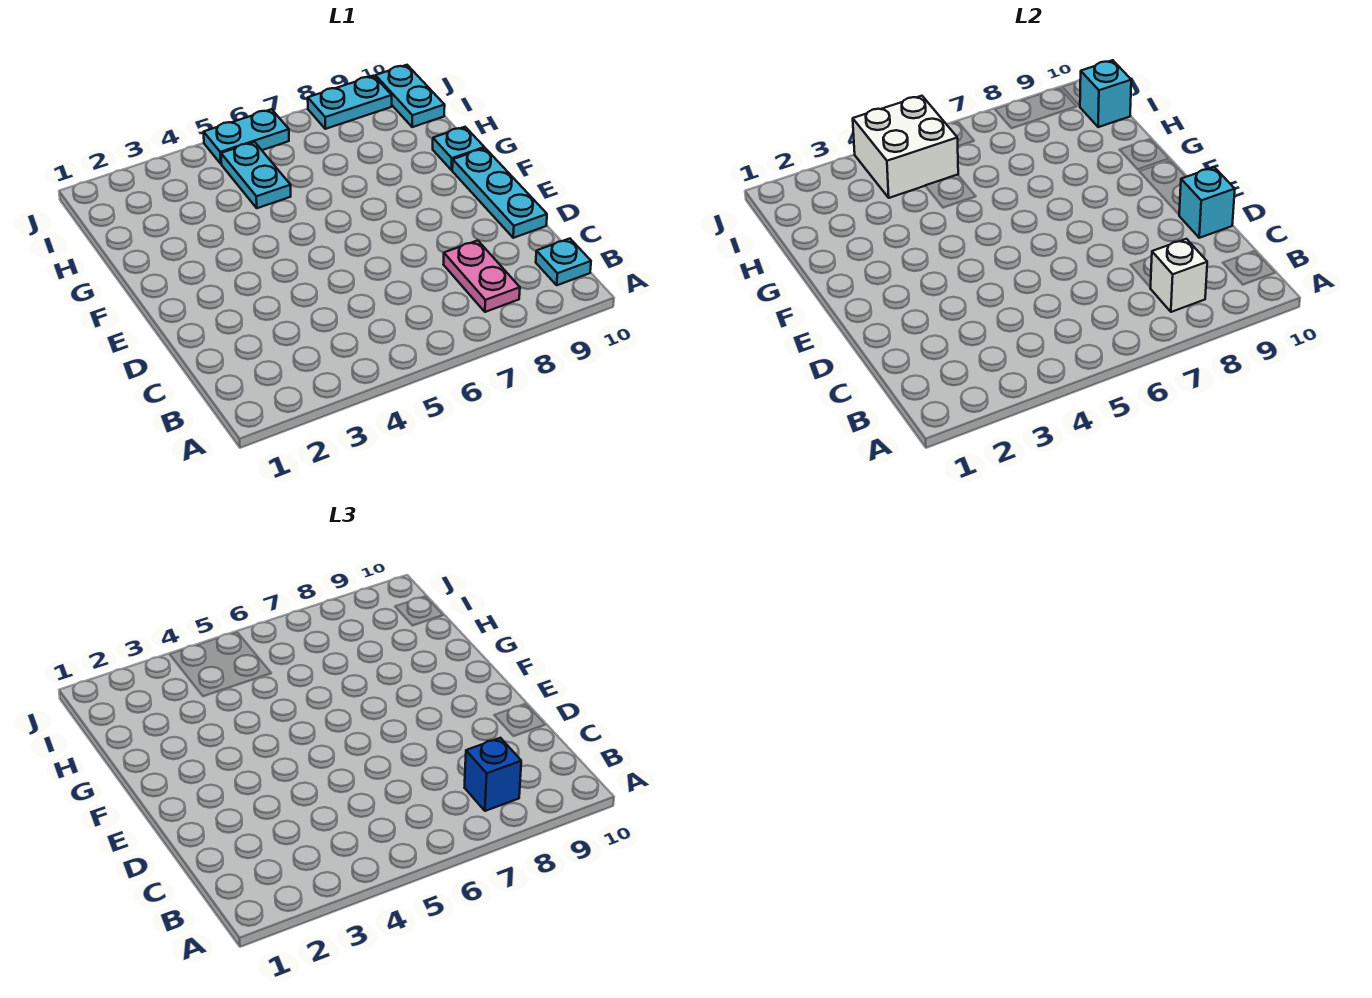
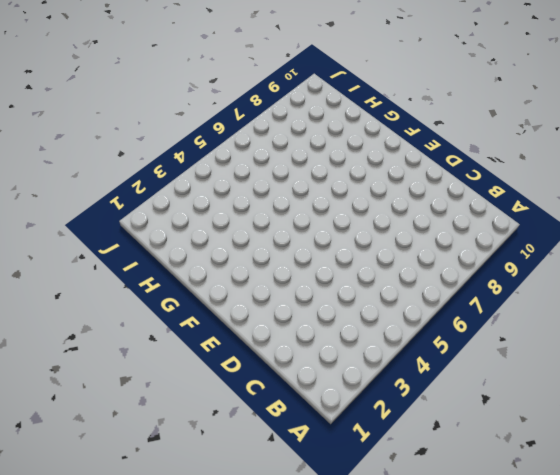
none -> pink plate B8:C8 level 1
none -> cyan plate B10 level 1
none -> cyan plate D10:F10 level 1

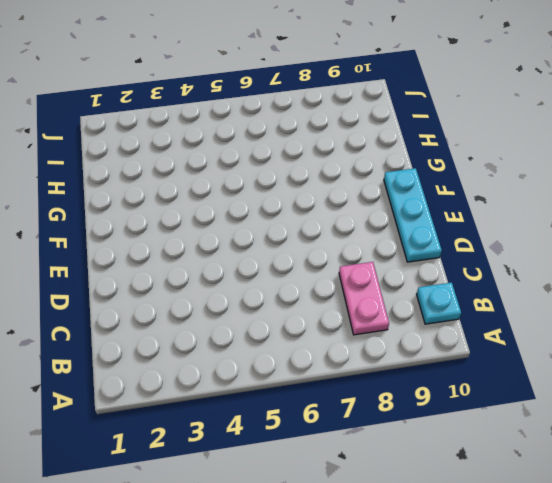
none -> cyan plate G10 level 1
none -> cyan plate H5:I5 level 1
none -> cyan plate I10:J10 level 1

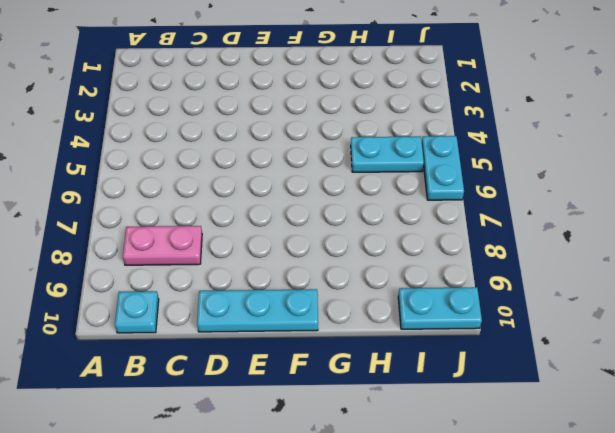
none -> cyan plate G10 level 1
none -> cyan plate J8:J9 level 1
none -> white brick B8 level 2

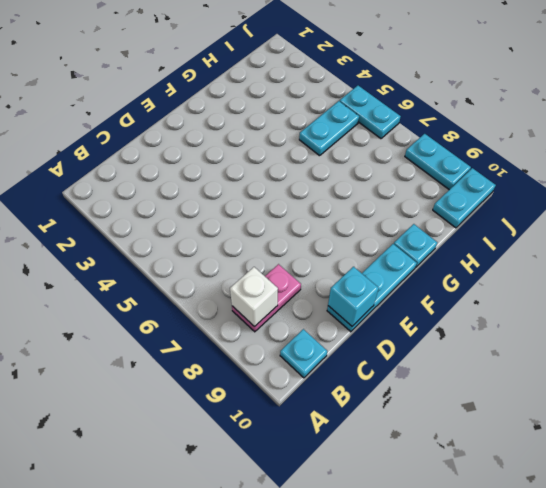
none -> white brick I4:J5 level 2
none -> cyan brick I10 level 2
none -> blue brick B8 level 3

